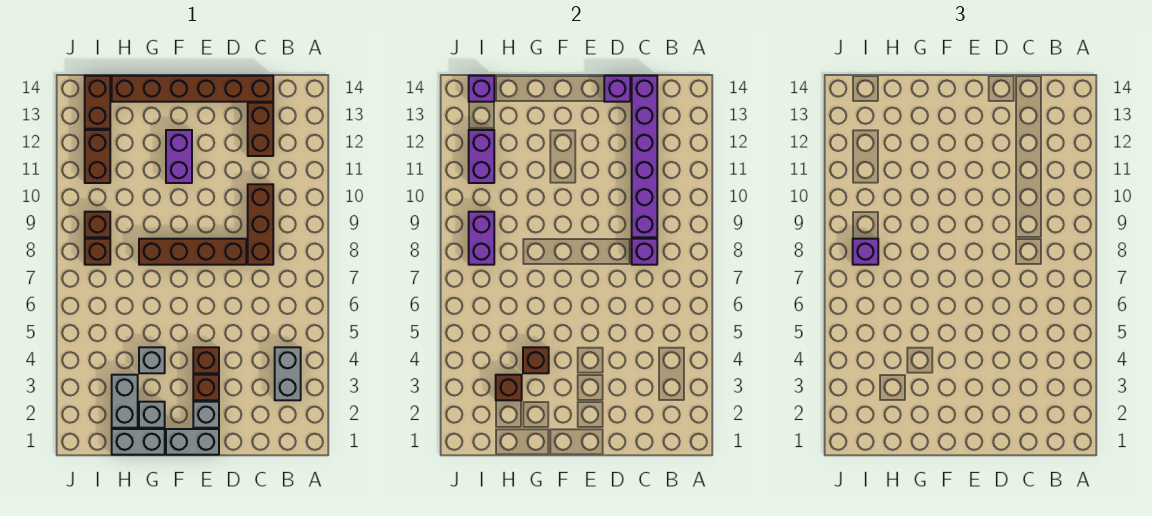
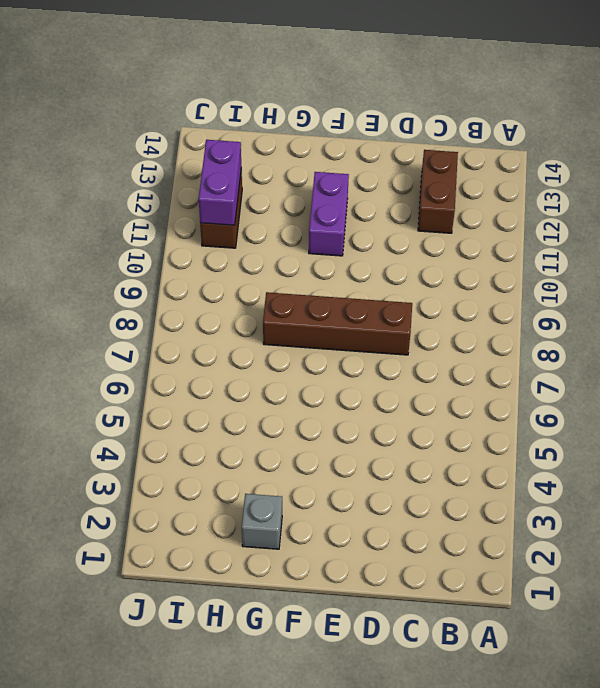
none -> grey brick B3:B4 level 1
none -> brown brick C8:C10 level 1
none -> brown brick C14:H14 level 1

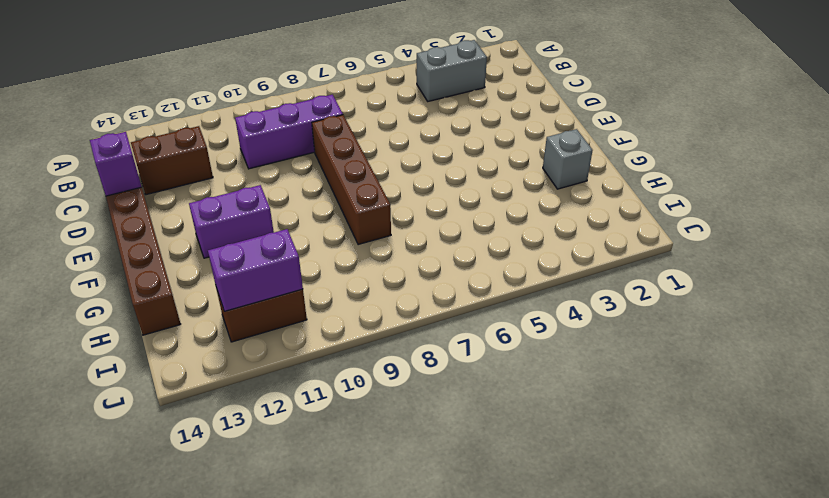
purple brick C8:C10 level 1 -> brown brick C8:C10 level 1
none -> grey brick E1:F1 level 1
none -> grey brick E2 level 1
none -> brown brick E3 level 1

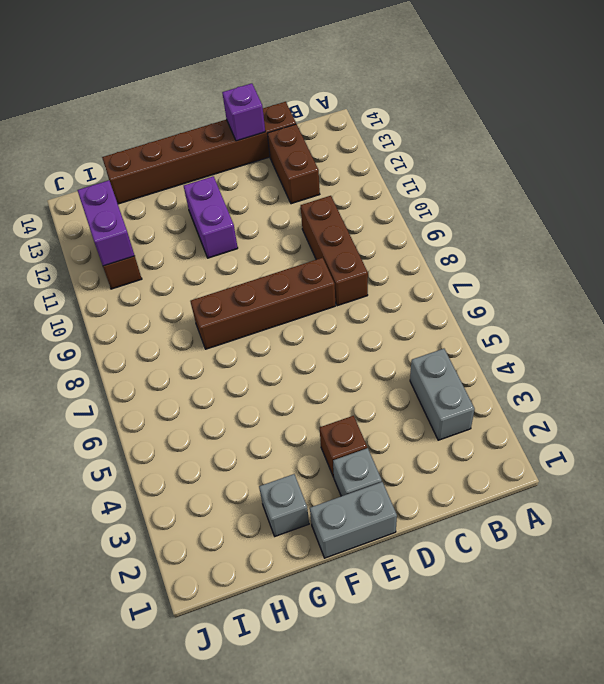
none -> brown brick E4 level 1
none -> grey brick G1:H1 level 1
none -> grey brick G4 level 1

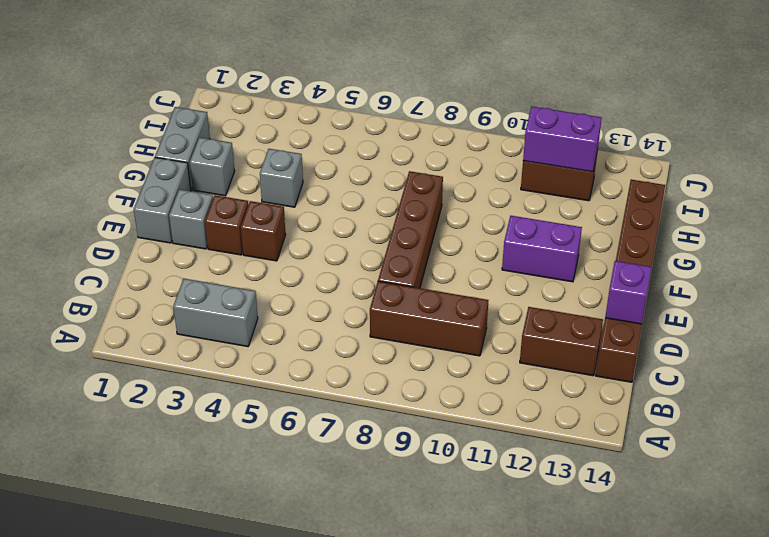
none -> grey brick H2:H3 level 1
none -> brown brick I8 level 1
none -> brown brick I9 level 1

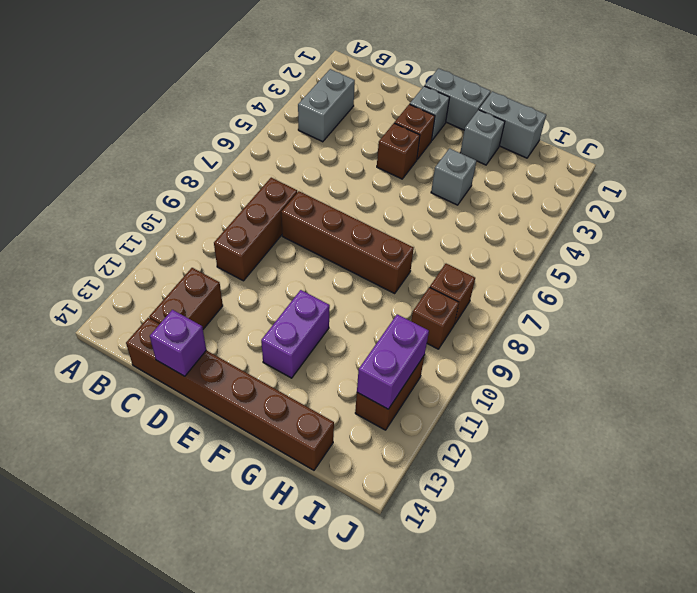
none -> grey brick H2:H3 level 1
none -> brown brick I13:I14 level 1
none -> purple brick C8 level 2

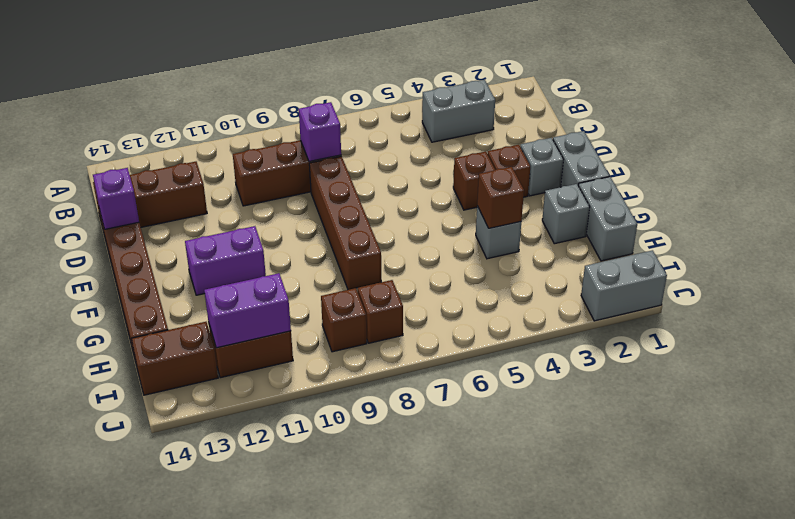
grey brick J1:J2 level 1 -> grey brick H2:H3 level 1
none -> purple brick C9:C14 level 2
none -> brown brick H3 level 2
none -> purple brick I8:I9 level 2

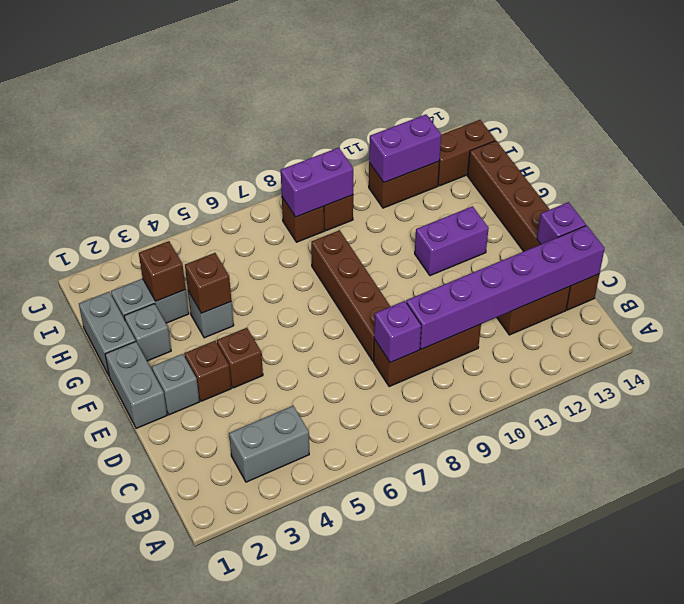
none -> purple brick I14 level 2
none -> purple brick I8 level 3

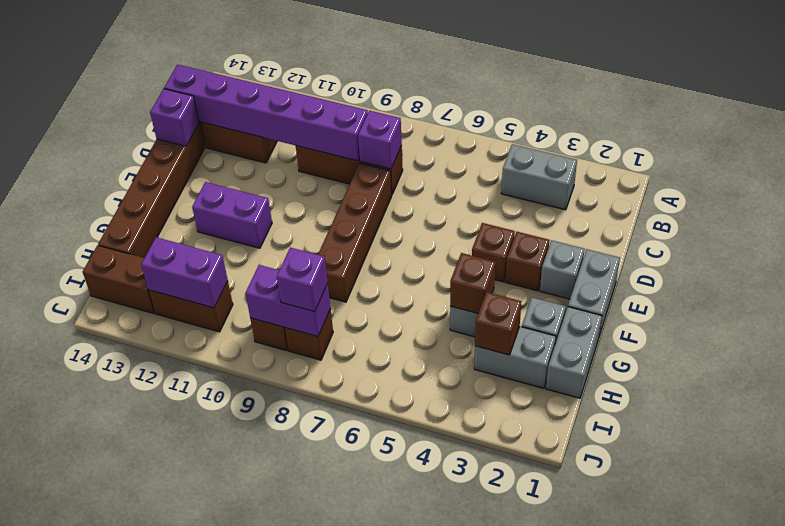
none -> purple brick I14 level 2

